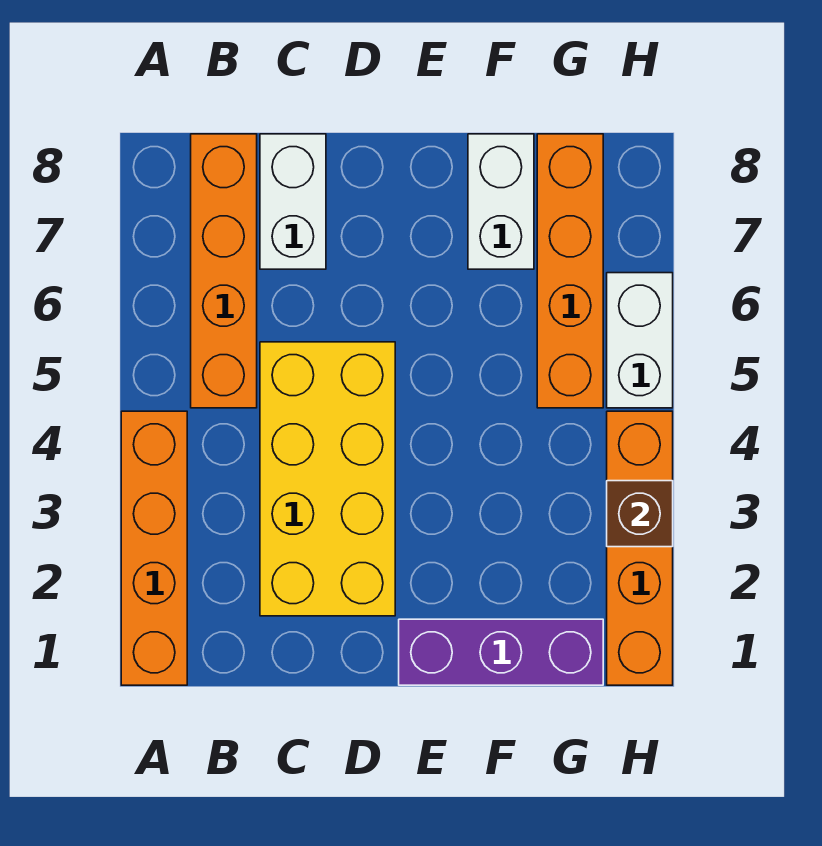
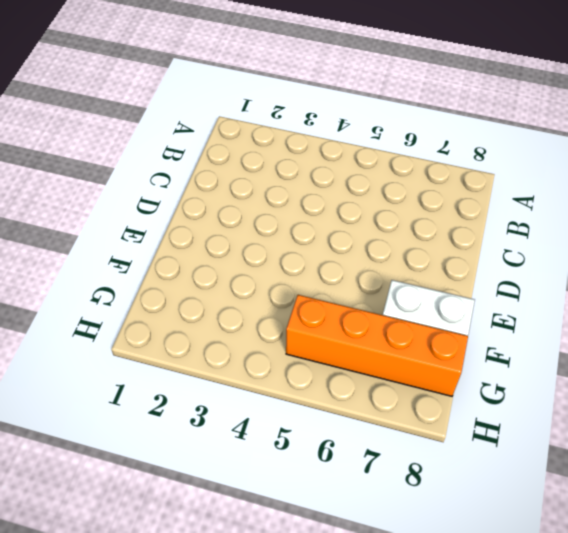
none -> orange brick A1:A4 level 1
none -> orange brick B5:B8 level 1

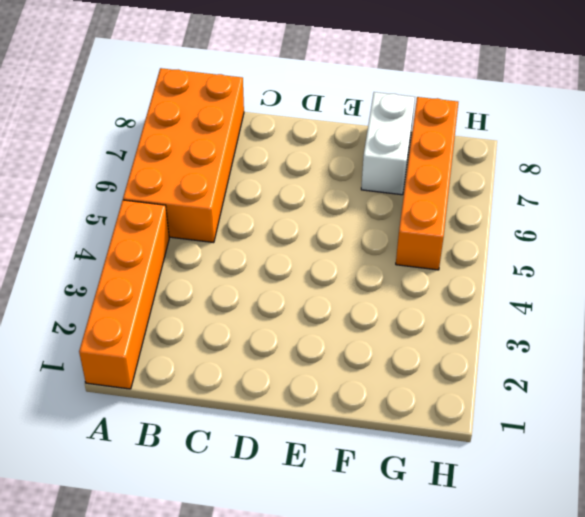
orange brick A5:B8 level 1 -> orange brick B5:B8 level 1
none -> yellow brick C2:D5 level 1
none -> white brick C7:C8 level 1

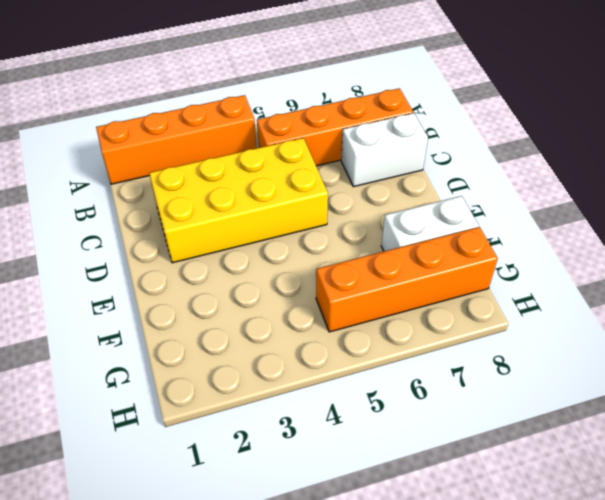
none -> purple brick E1:G1 level 1
none -> orange brick H1:H4 level 1

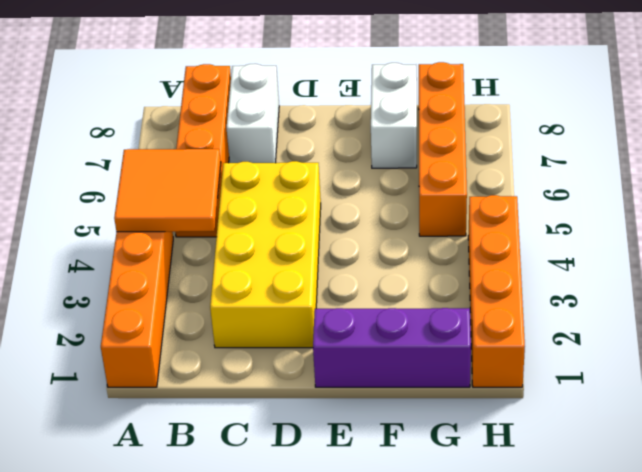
orange tile A4:B5 level 2 -> none
none -> white brick H5:H6 level 1
none -> brown brick H3 level 2

